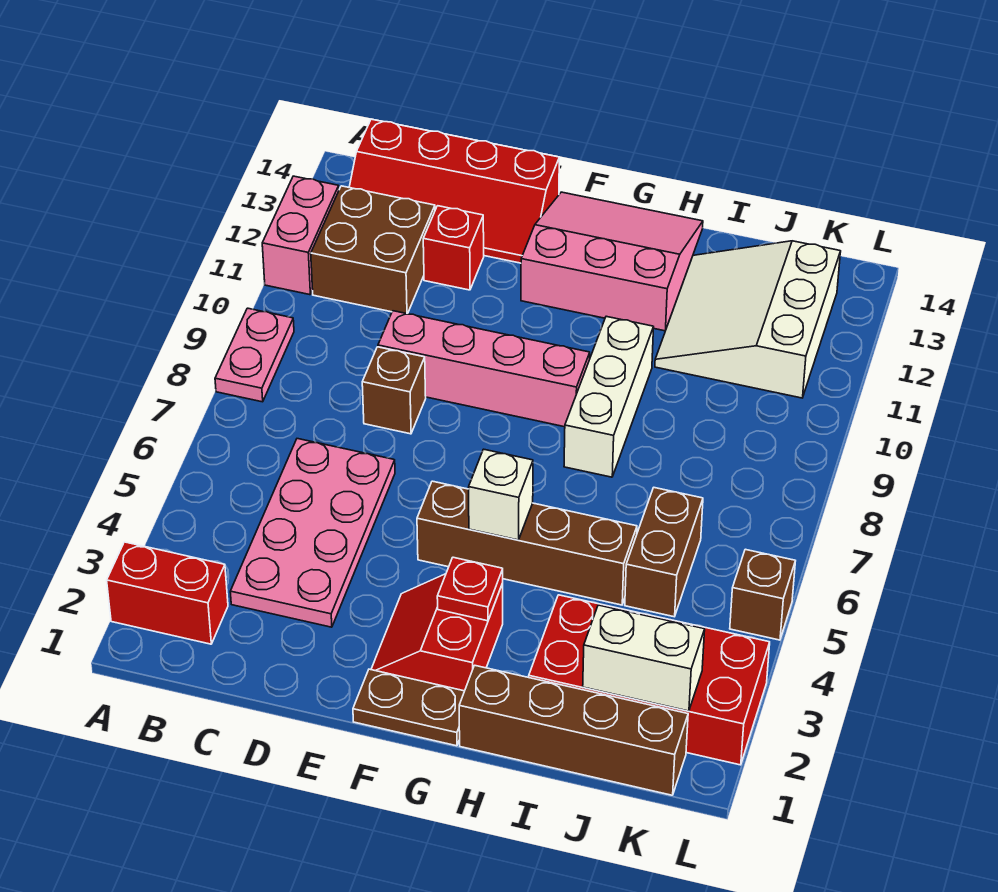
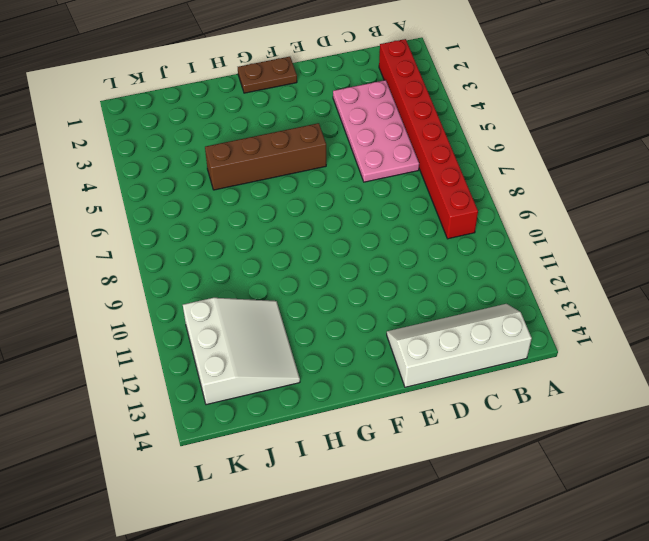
red brick B2:B9 level 1 -> red brick A2:B2 level 1
white slope B13:E14 level 1 top 14 -> red slope B13:E14 level 1 top 14
none -> pink plate A8:A9 level 1
none -> pink brick A11:A12 level 1
none -> brown brick B11:C12 level 1

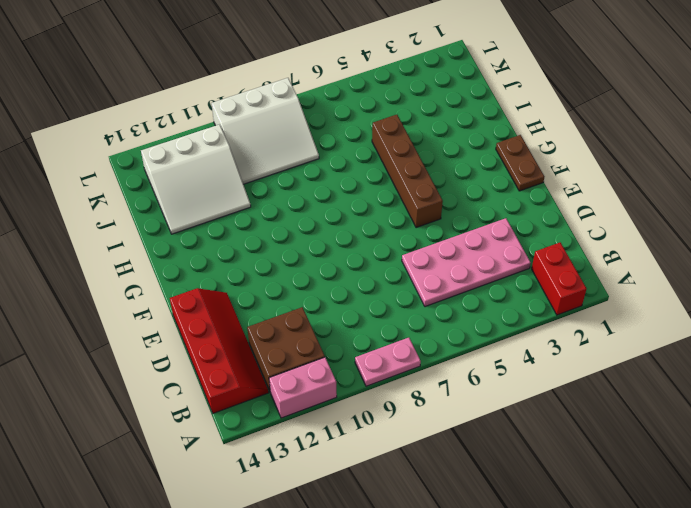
white slope J8:L10 level 1 top L -> none
none -> brown brick D8 level 1
none -> pink brick D9:G9 level 1
none -> red brick D12 level 1

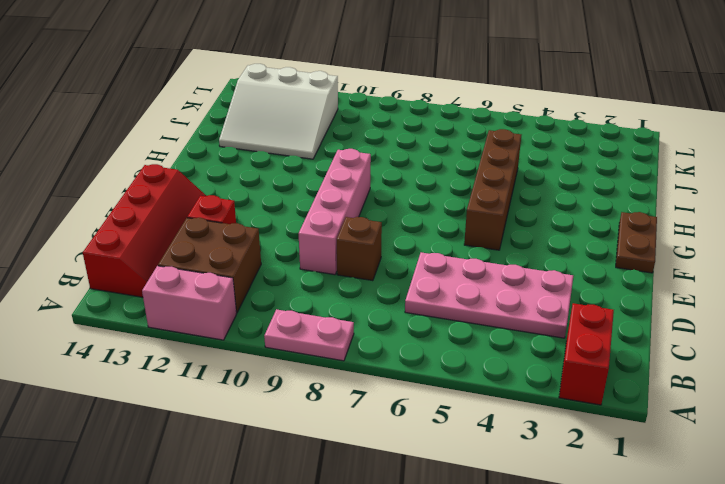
none -> red slope F2:G3 level 1 top G
none -> pink slope F12:H14 level 1 top 12
none -> brown brick H1:K1 level 1

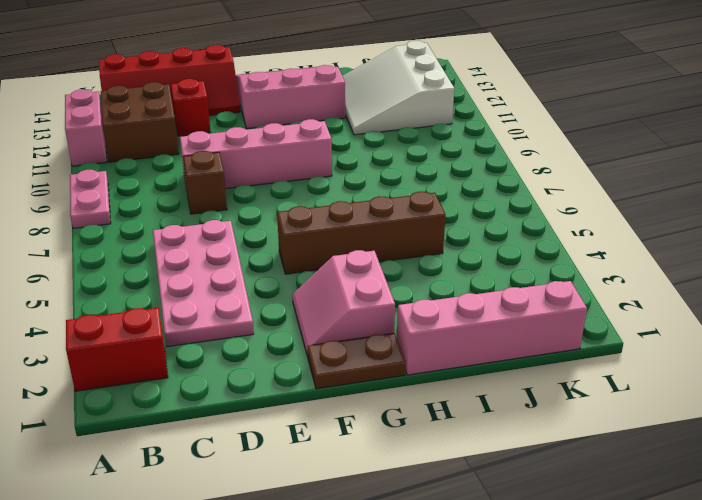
pink slope F2:G3 level 1 top G -> red slope F2:G3 level 1 top G
pink brick H1:K1 level 1 -> brown brick H1:K1 level 1
none -> white brick H8:H10 level 1
none -> red brick I2:L3 level 1
none -> brown brick J5:J6 level 1

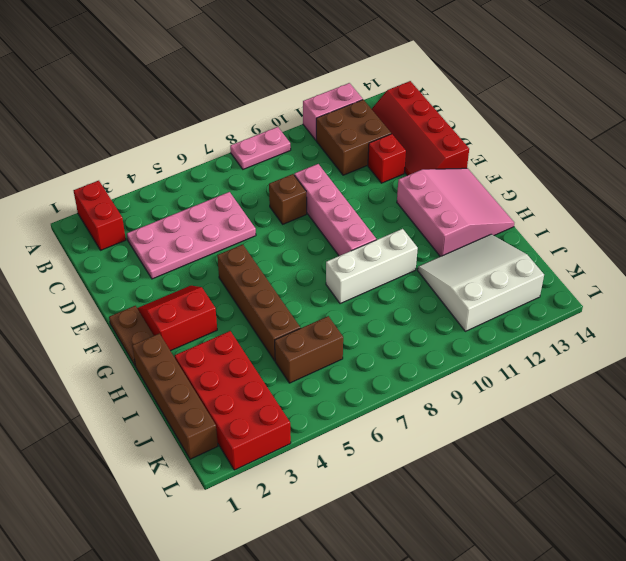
none -> brown brick L5 level 1
none -> red plate G3 level 2
none -> white brick G5 level 2

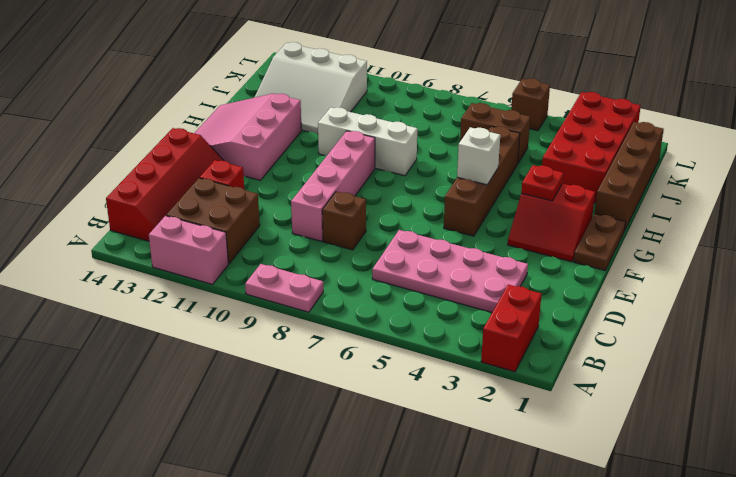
none -> white brick J2:K2 level 2

